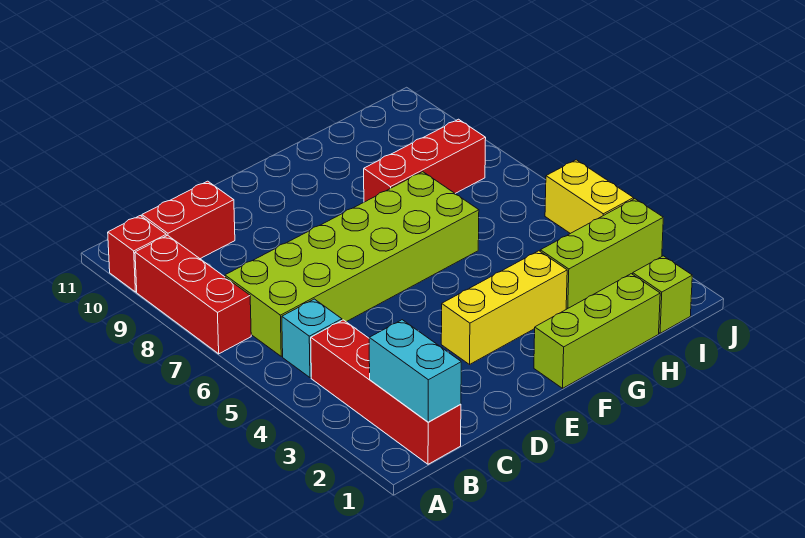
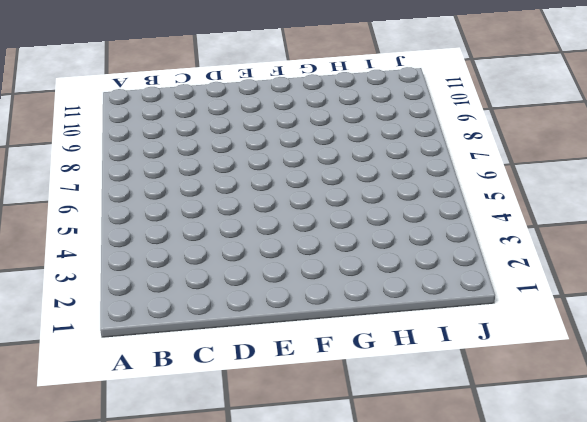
none -> red brick A7:A9 level 1
none -> red brick A10 level 1
none -> red brick B1:B4 level 1

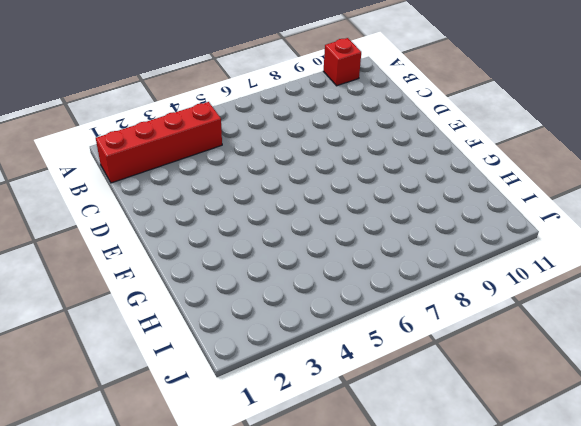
none -> red brick A7:A9 level 1
none -> cyan brick B5 level 1
none -> lime brick B6:G7 level 1

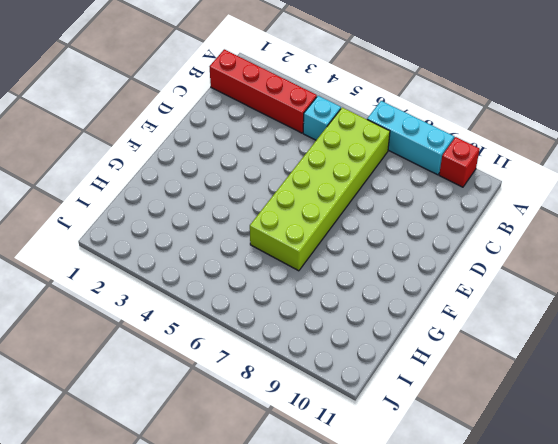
cyan brick A7:A9 level 1 -> red brick A7:A9 level 1
none -> red brick B10:C10 level 1
none -> yellow brick E3:G3 level 1
none -> lime brick F1:H1 level 1

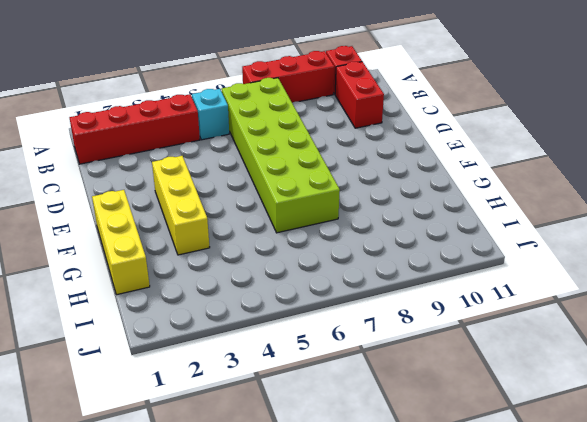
yellow brick F1:H1 level 1 -> lime brick F1:H1 level 1
none -> red brick G8:I8 level 1
none -> lime brick H3:J3 level 1
none -> lime brick I1 level 1

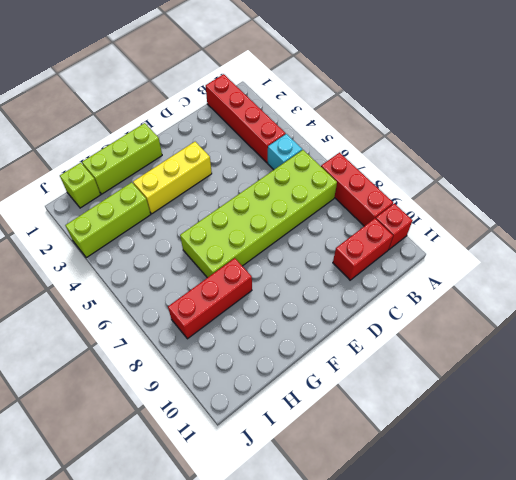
none -> yellow brick J4:J5 level 1
none -> cyan brick B1:B2 level 2

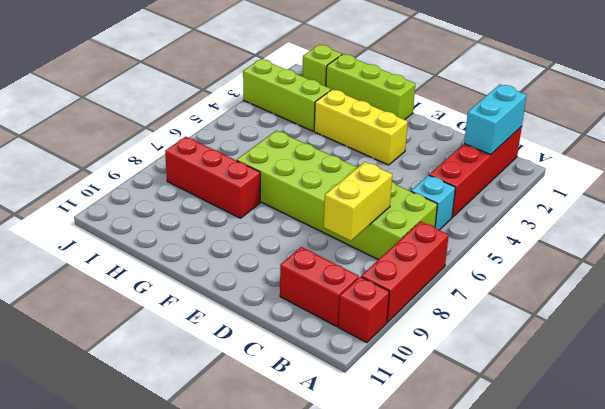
yellow brick C7:C8 level 2 -> yellow brick J4:J5 level 1

